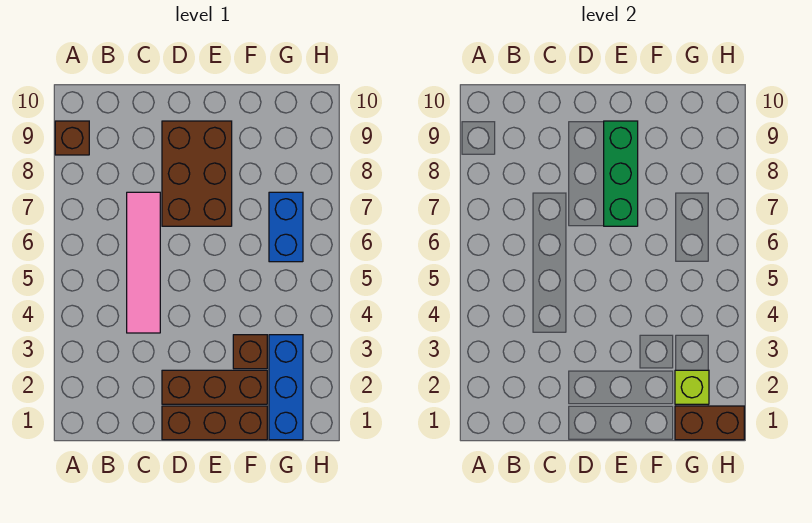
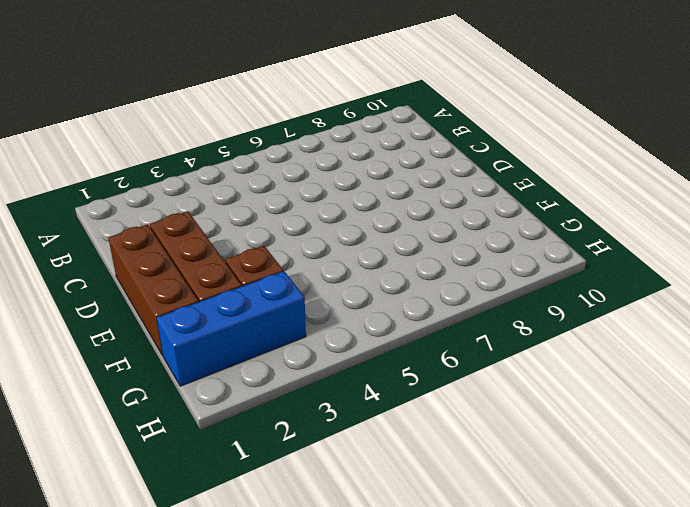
none -> brown brick A9 level 1
none -> pink tile C4:C7 level 1

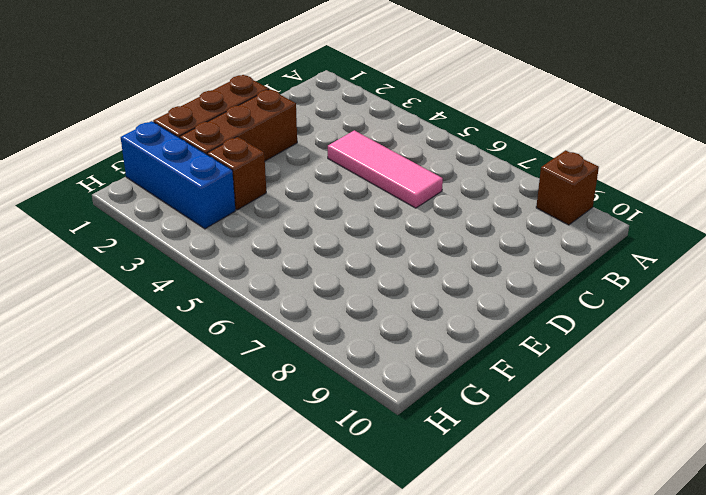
pink tile C4:C6 level 1 -> pink tile C4:C7 level 1
none -> brown brick D7:E9 level 1
none -> blue brick G6:G7 level 1

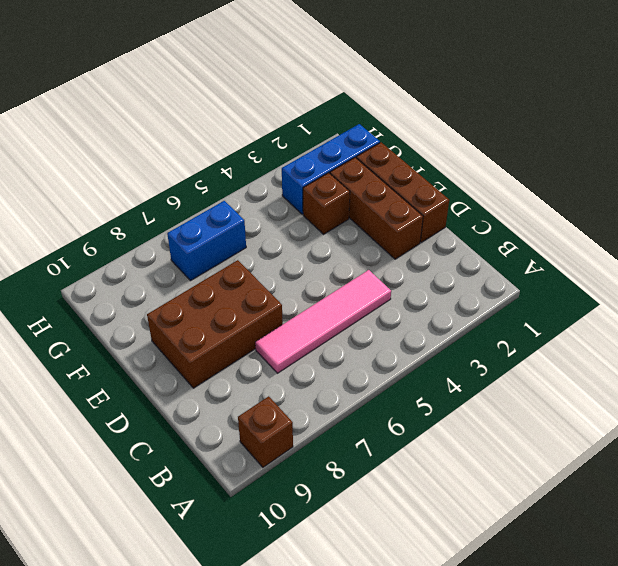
none -> green brick E7:E9 level 2
none -> brown brick G1:H1 level 2

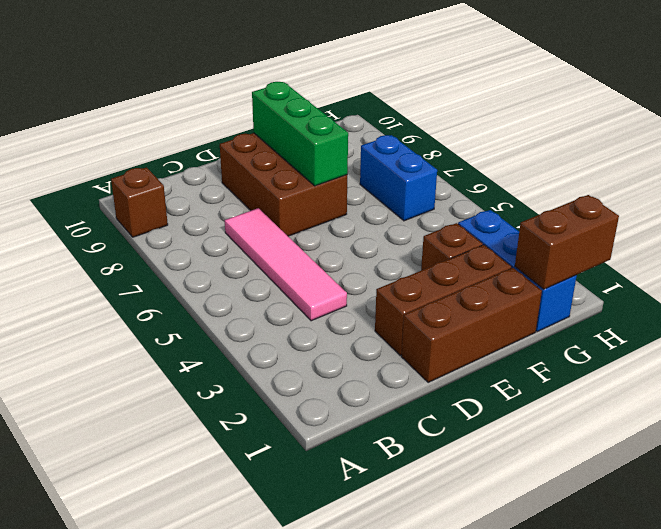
none -> lime brick G2 level 2

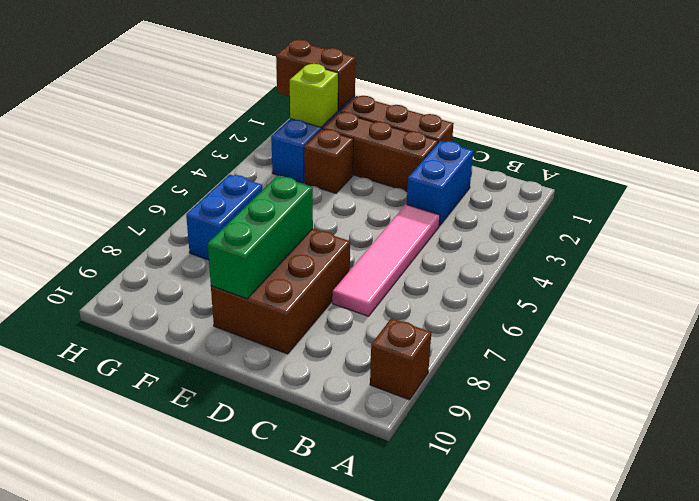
blue brick C2:C3 level 1 -> none

